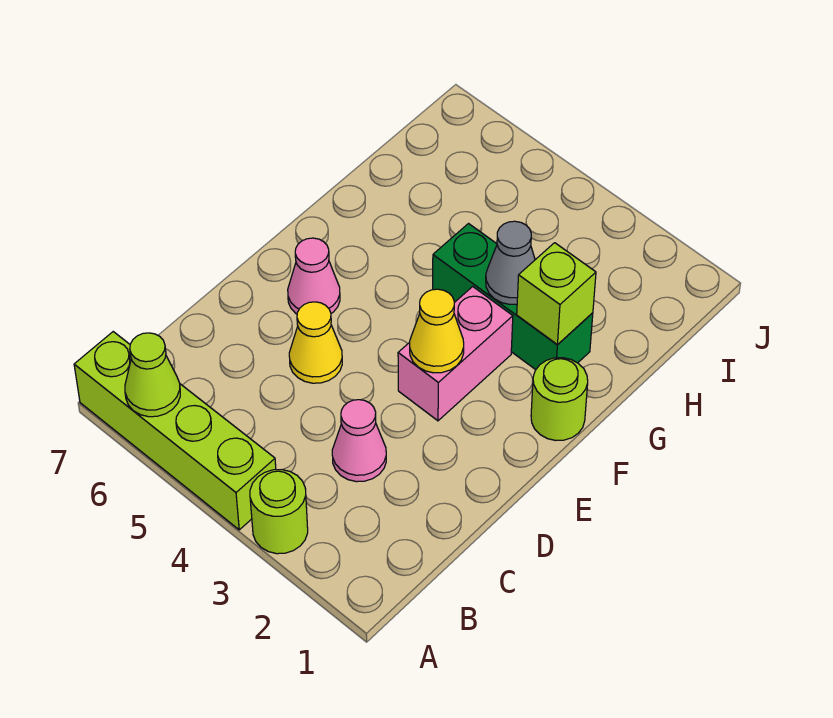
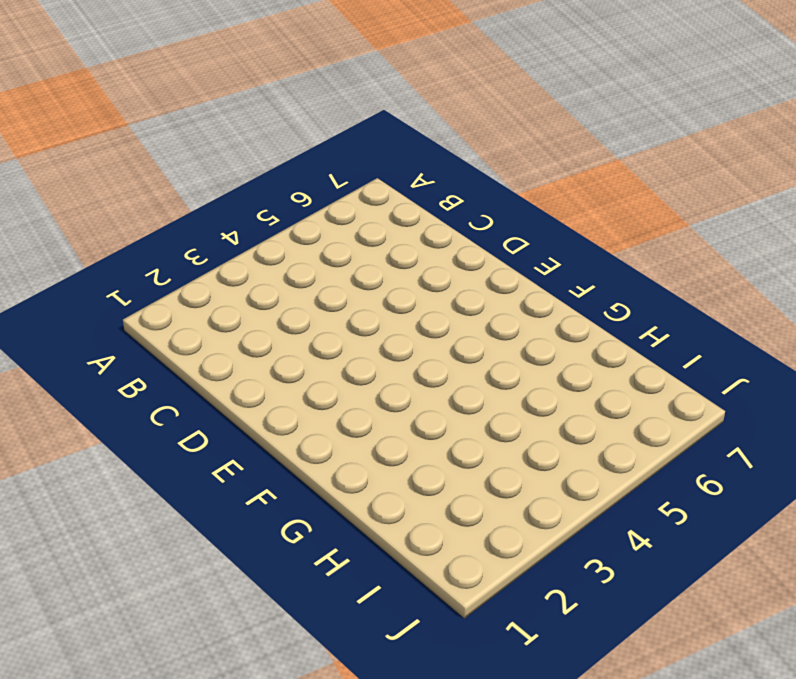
none -> lime round brick A3 level 1
none -> lime brick A4:A7 level 1
none -> pink cone C3 level 1

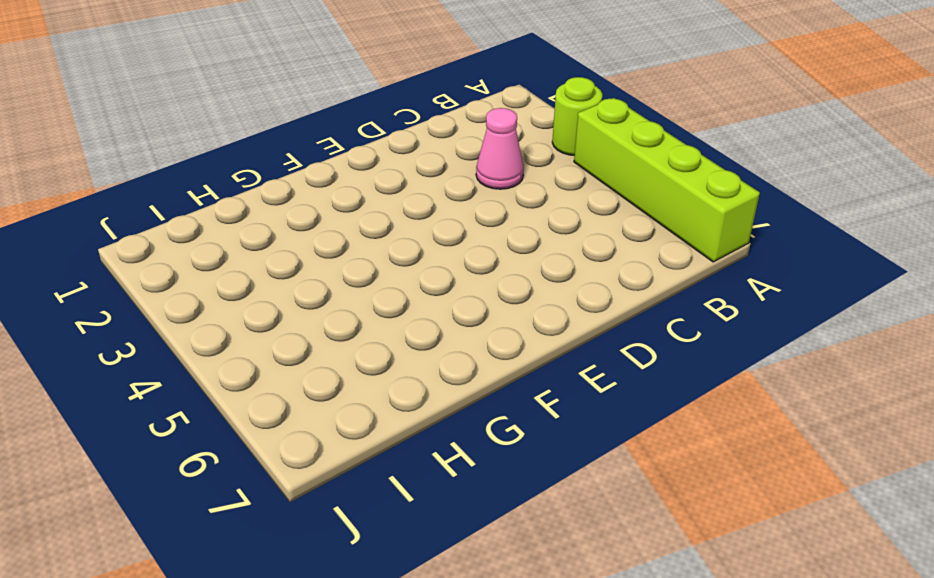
none -> yellow cone D5 level 1
none -> pink brick E3:F3 level 1
none -> pink cone E6 level 1

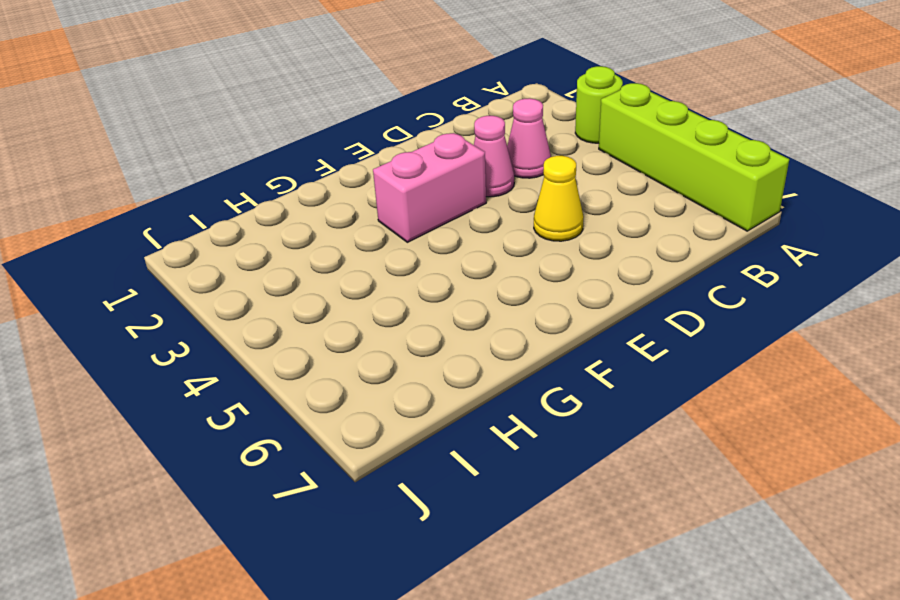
pink cone D3 level 1 -> pink cone E6 level 1
none -> lime round brick F1 level 1
none -> green brick G2:G4 level 1
none -> lime cone A6 level 2

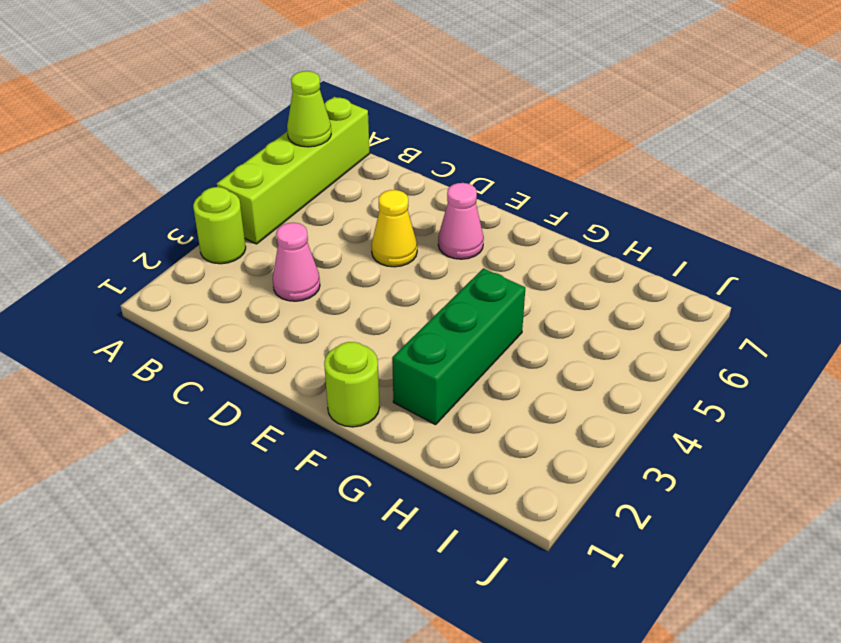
none -> pink brick E3:F3 level 1
none -> yellow cone E3 level 2
none -> lime brick G2 level 2

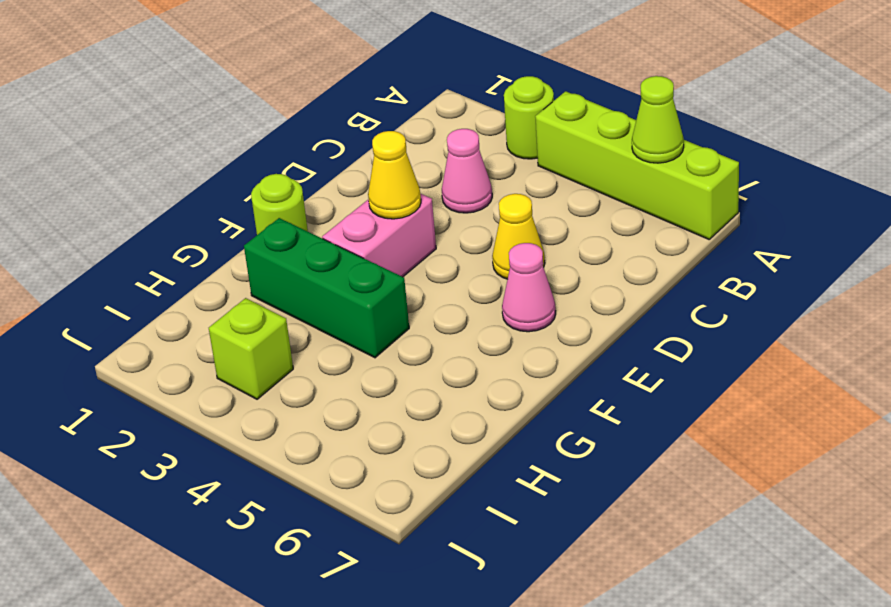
lime brick I3 level 1 -> lime brick G2 level 2
none -> grey cone G3 level 2

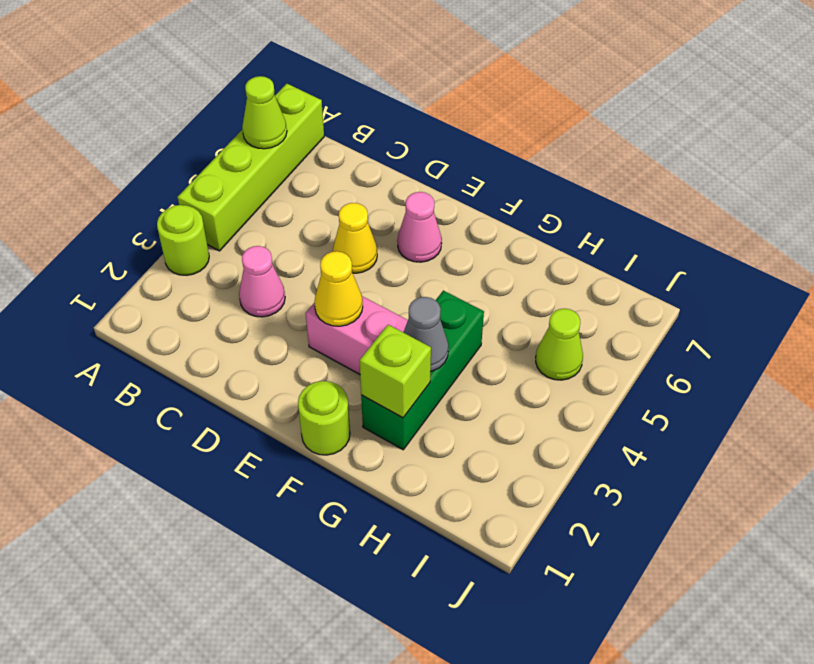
lime cone I5 level 1 -> none

